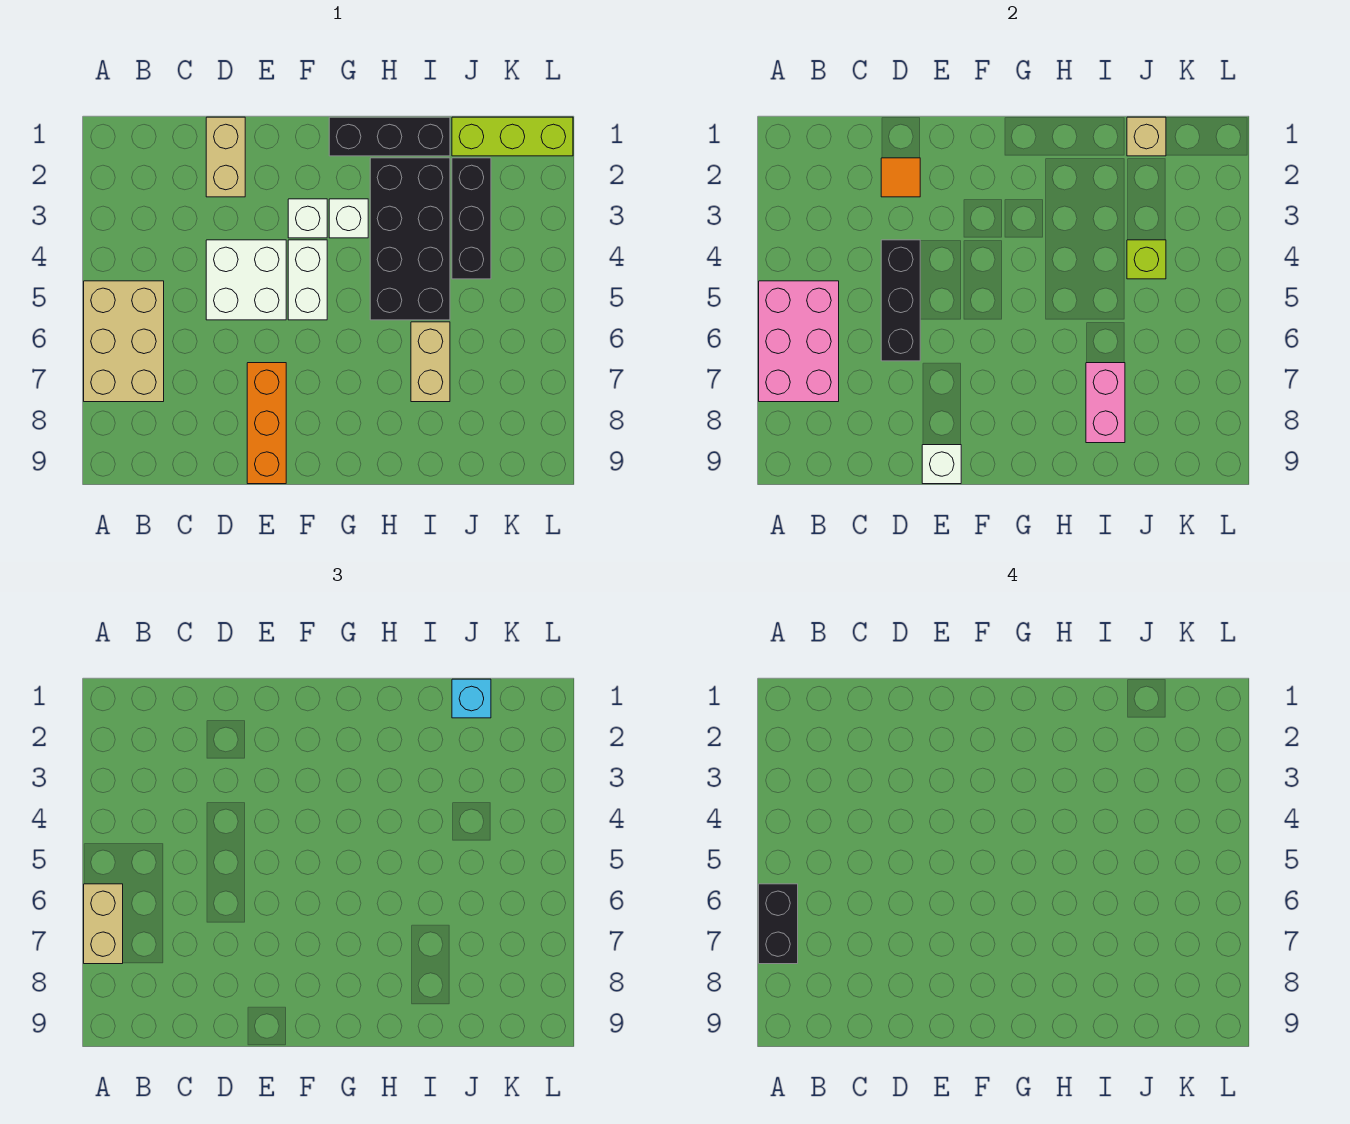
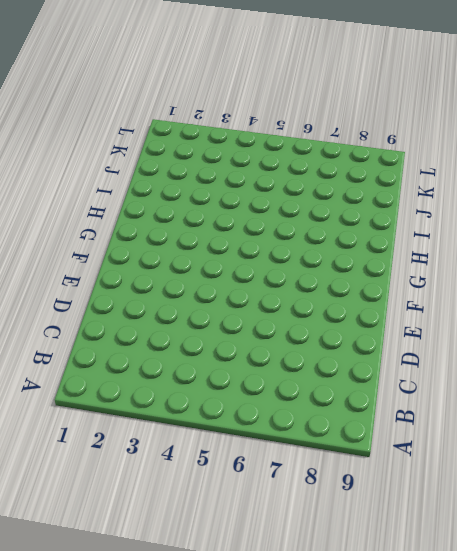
none -> tan brick A5:B7 level 1
none -> tan brick D1:D2 level 1
none -> white brick D4:E5 level 1

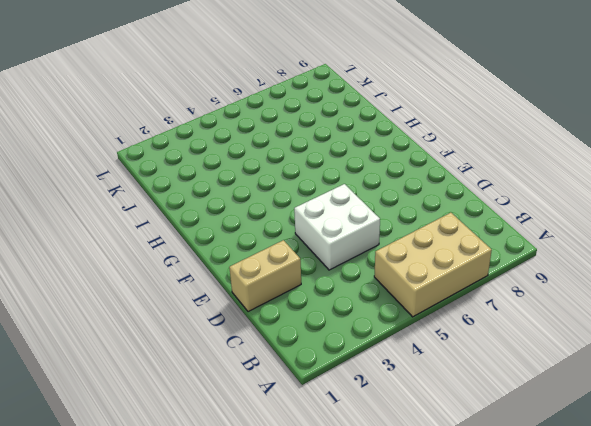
none -> orange brick E7:E9 level 1
none -> white brick F3 level 1
none -> white brick F4:F5 level 1

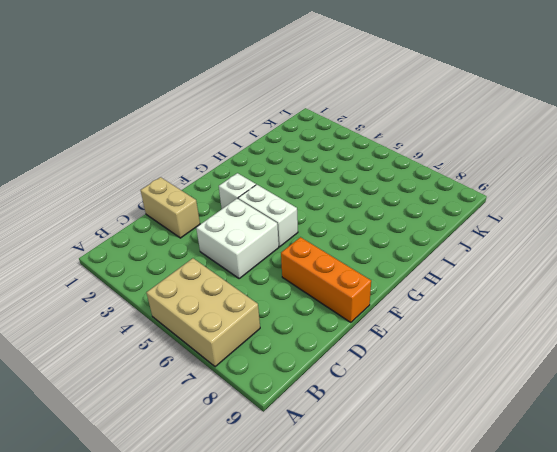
none -> black brick G1:I1 level 1
none -> white brick G3 level 1
none -> black brick H2:I5 level 1

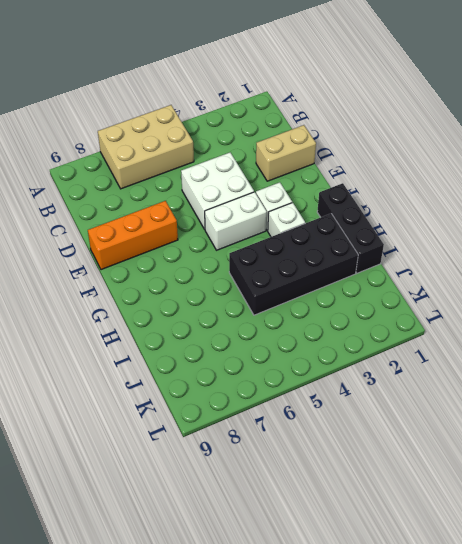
none -> tan brick I6:I7 level 1
none -> lime brick J1:L1 level 1
none -> black brick J2:J4 level 1

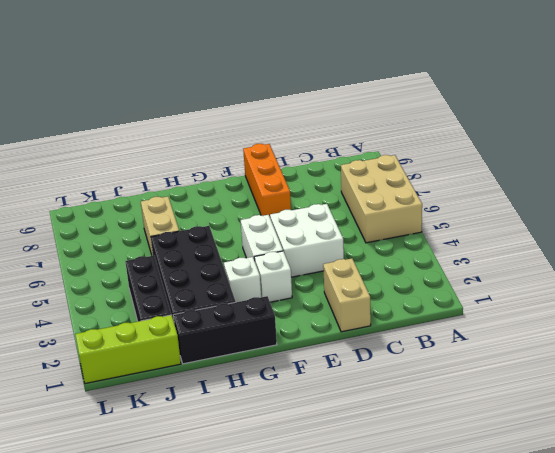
none -> pink brick A5:B7 level 2
none -> orange tile D2 level 2
none -> black brick D4:D6 level 2

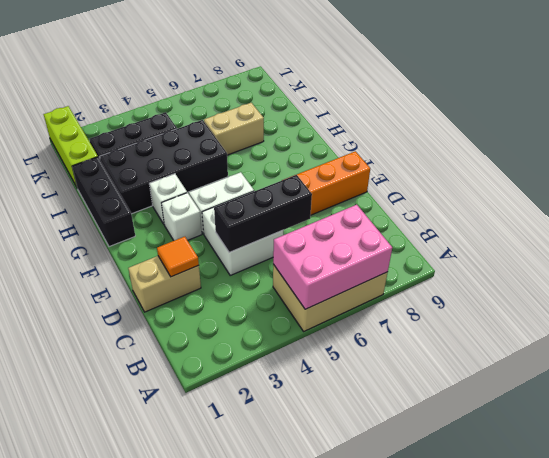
none -> white brick E9 level 2
none -> pink brick I7:I8 level 2
none -> tan brick J1 level 2

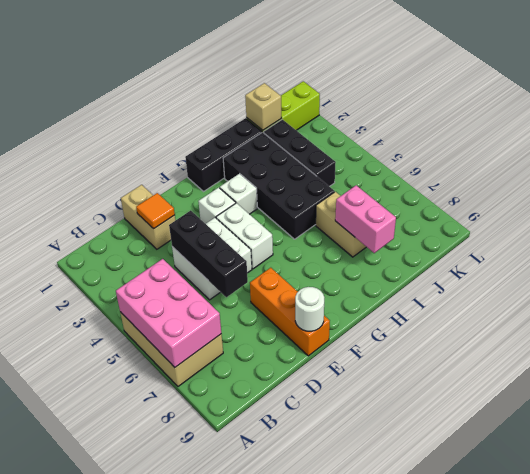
white round brick E9 level 2 -> white brick E9 level 2
none -> lime brick J4 level 2
none -> tan brick A6:A7 level 3
none -> cyan brick J1 level 3

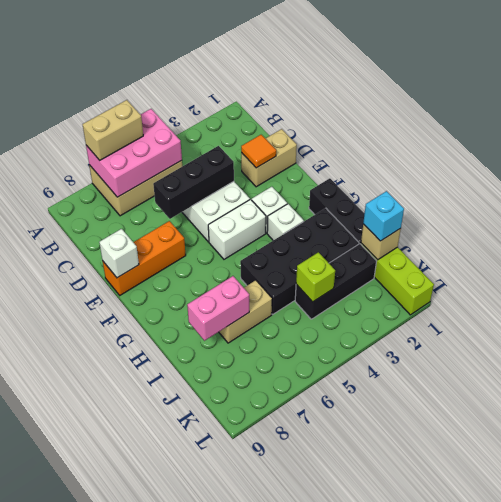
none -> black brick A6:A7 level 4

